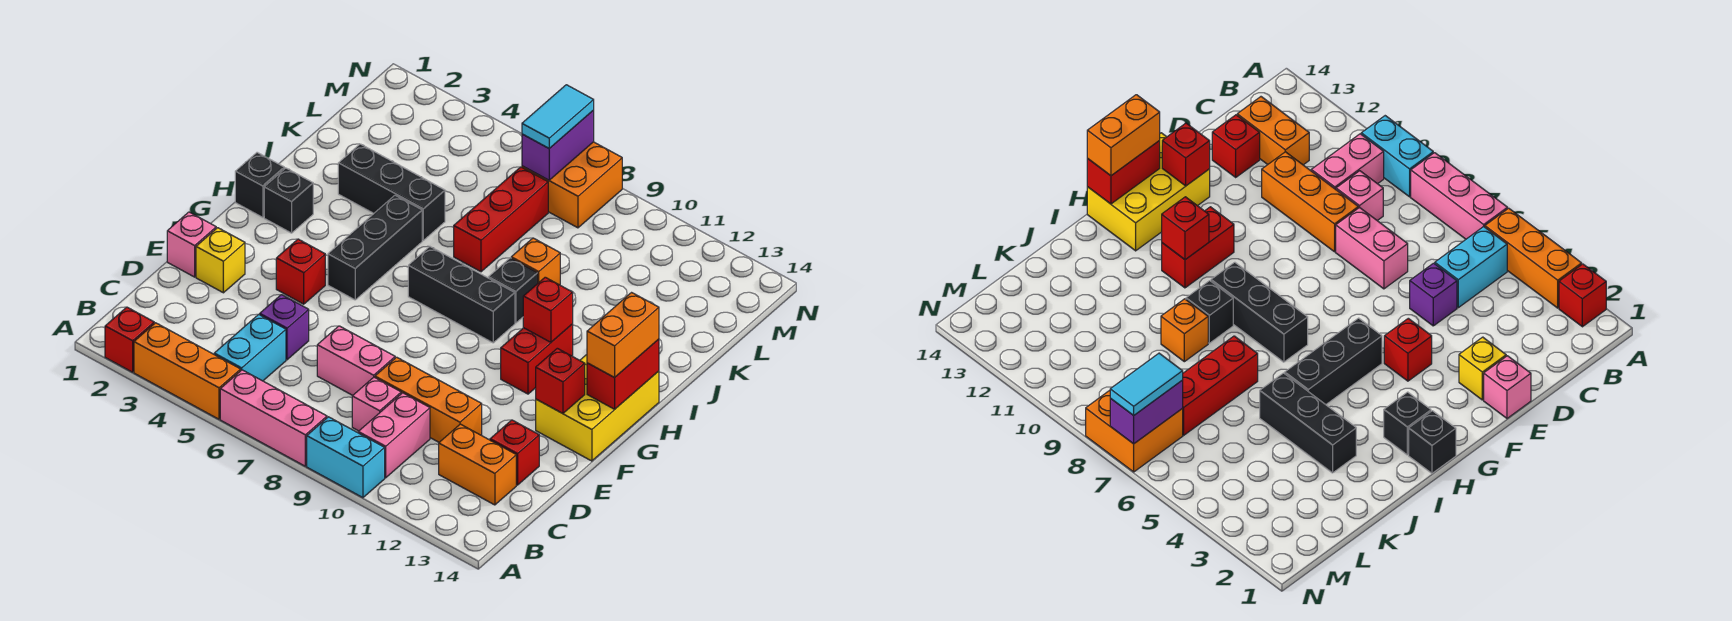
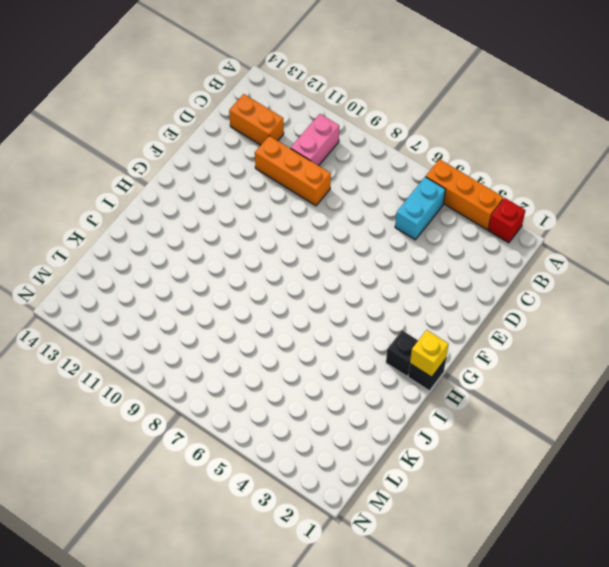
yellow brick H1 level 2 -> yellow brick E2 level 1
none -> pink brick A6:A8 level 1
none -> cyan brick A9:A10 level 1
none -> pink brick C9 level 1
none -> purple brick D5 level 1

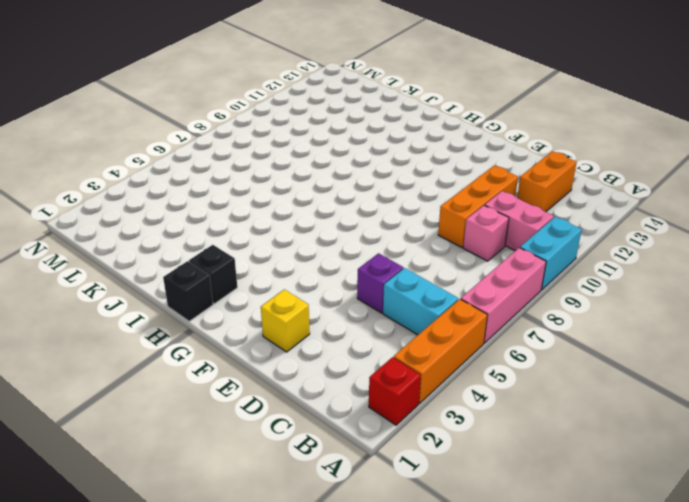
none -> pink brick D7:D8 level 1
none -> red brick D13 level 1
none -> pink brick E1 level 1
none -> red brick F4 level 1

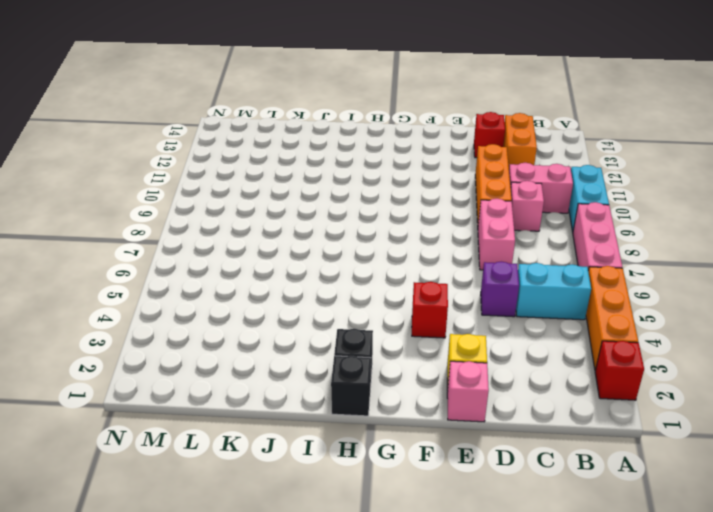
none -> yellow brick F13:H14 level 1
none -> black brick G5:I5 level 1
none -> red brick G11:H11 level 1
none -> black brick H7:H9 level 1

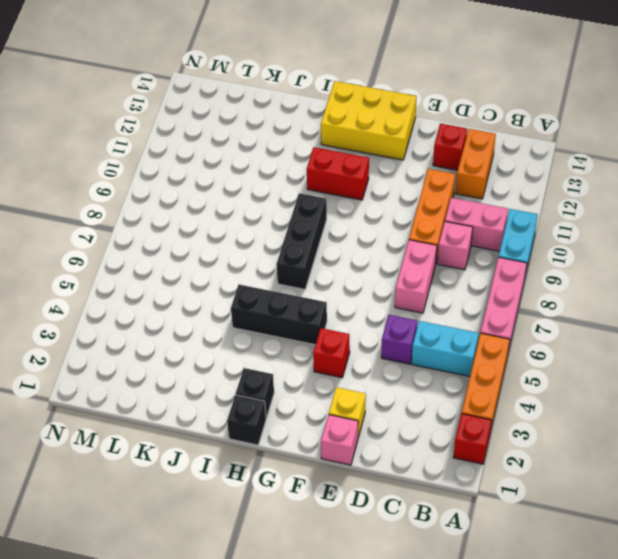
none -> black brick I9 level 1
none -> black brick J3:J5 level 1
none -> red brick J7:L7 level 1
none -> orange brick J9 level 1

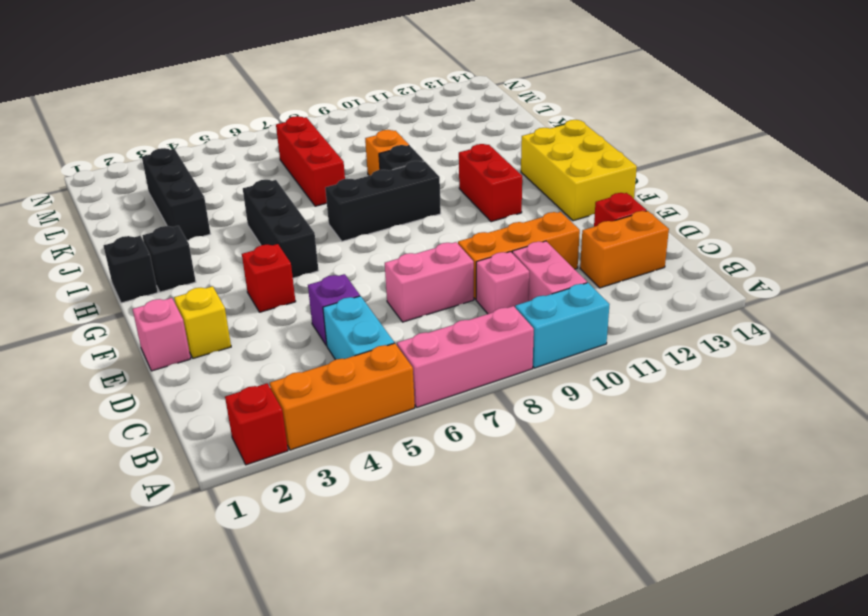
black brick J3:L3 level 1 -> black brick J3:J5 level 1
none -> orange brick M7:N8 level 1
none -> red brick F13 level 2
none -> red brick G14:H14 level 2
none -> red brick H11 level 2

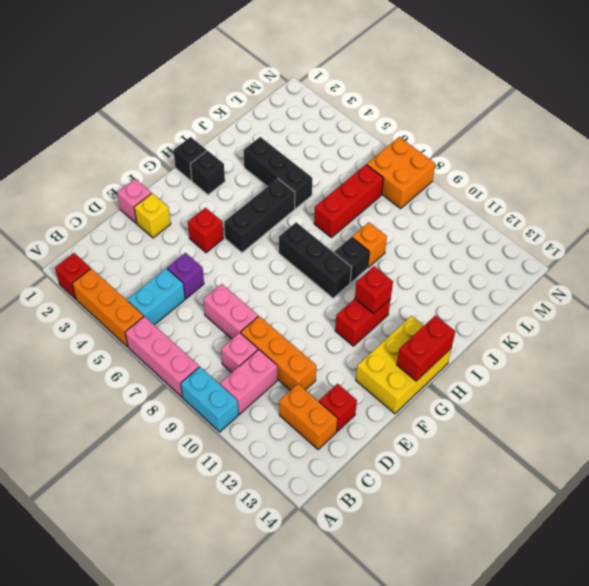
none -> red brick F13 level 2
none -> purple brick M7:N7 level 2
none -> orange brick G14:H14 level 3
none -> cyan tile M7:N7 level 3

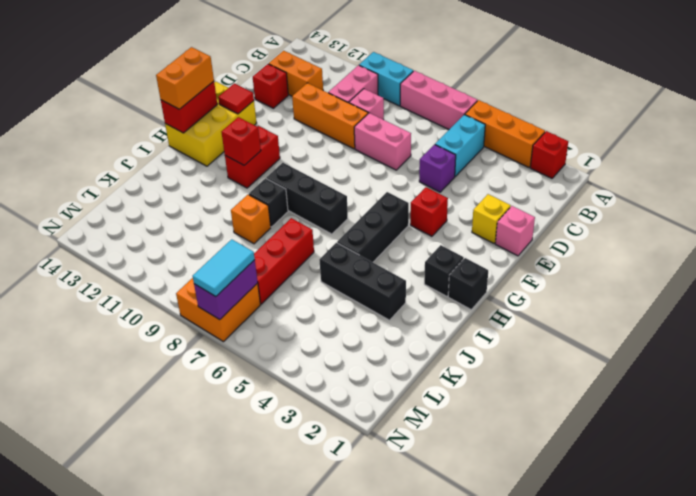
red tile F13 level 2 -> red brick F13 level 2

